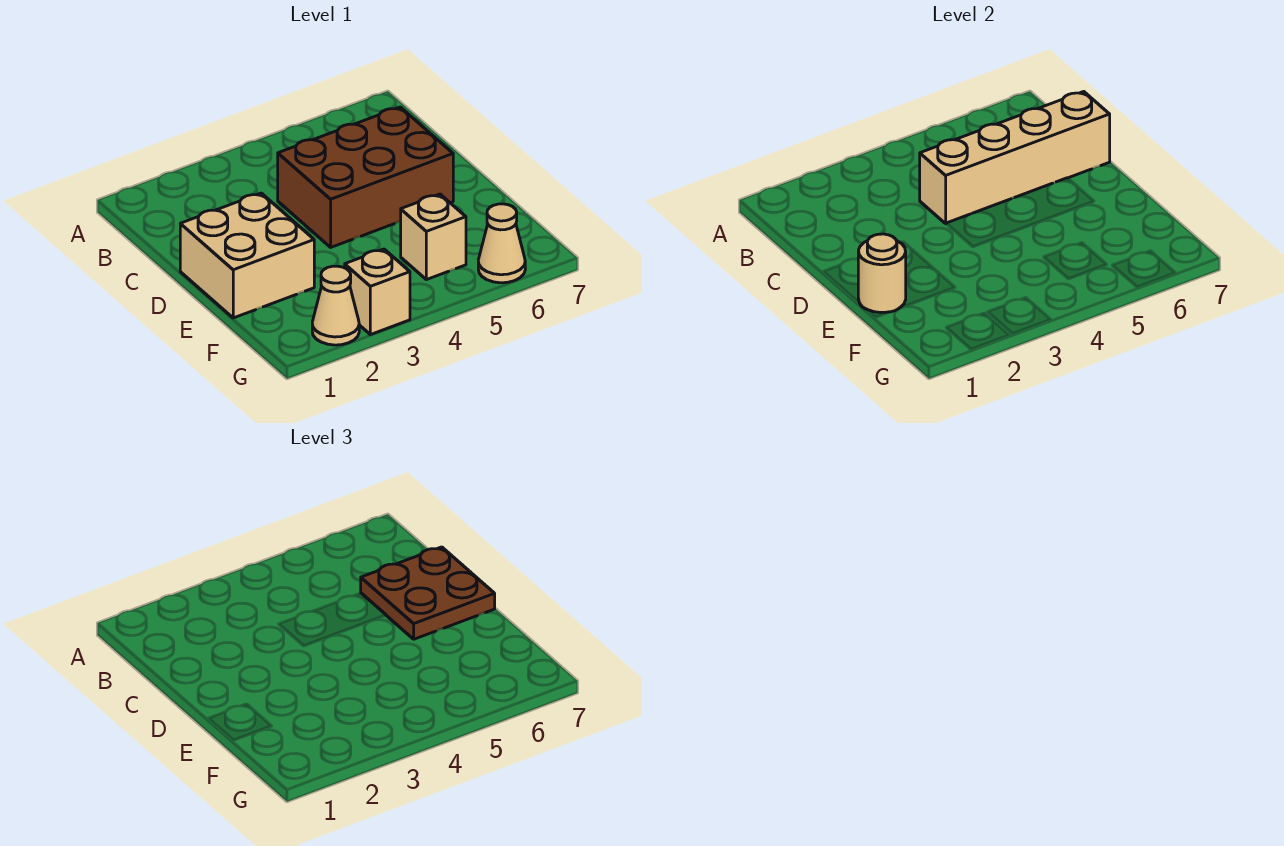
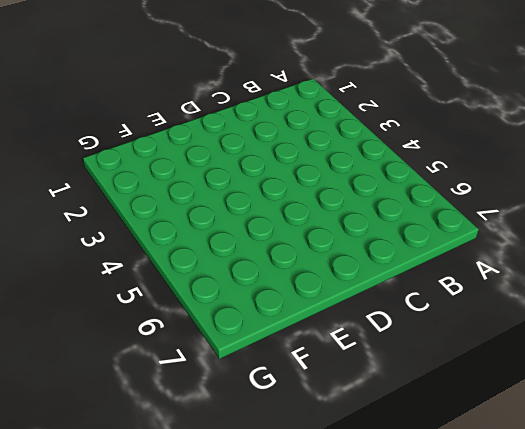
none -> brown brick C4:D6 level 1
none -> tan brick D1:E2 level 1

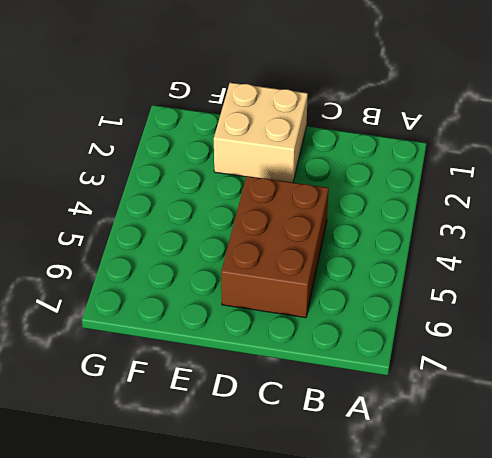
none -> tan brick F5 level 1
none -> tan cone G2 level 1

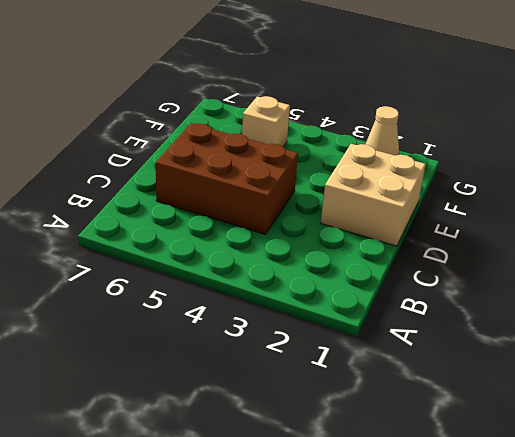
none -> tan brick G3 level 1
none -> tan cone G6 level 1

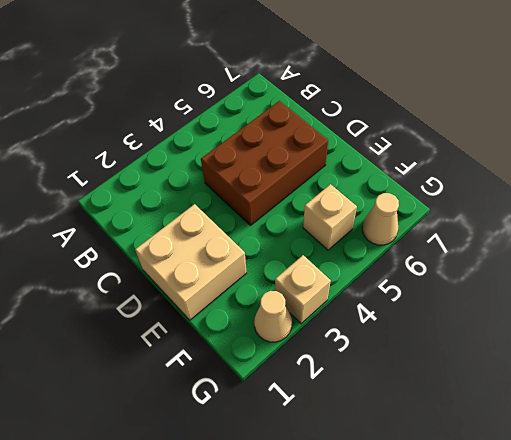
none -> tan brick C4:C7 level 2
none -> tan round brick E1 level 2

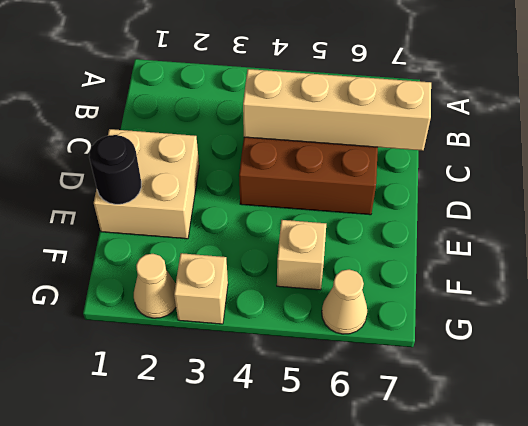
black round brick E1 level 2 -> tan round brick E1 level 2
none -> brown plate C6:D7 level 3

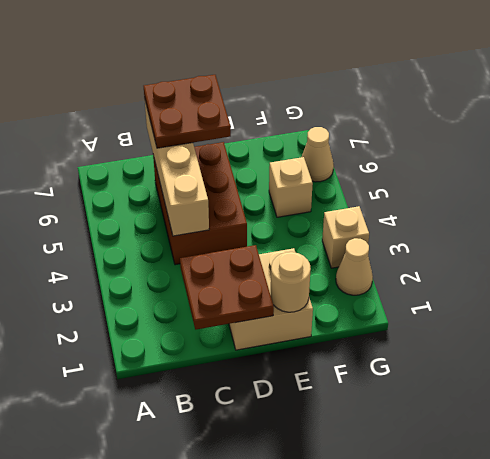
brown plate C1:D2 level 2 -> none

